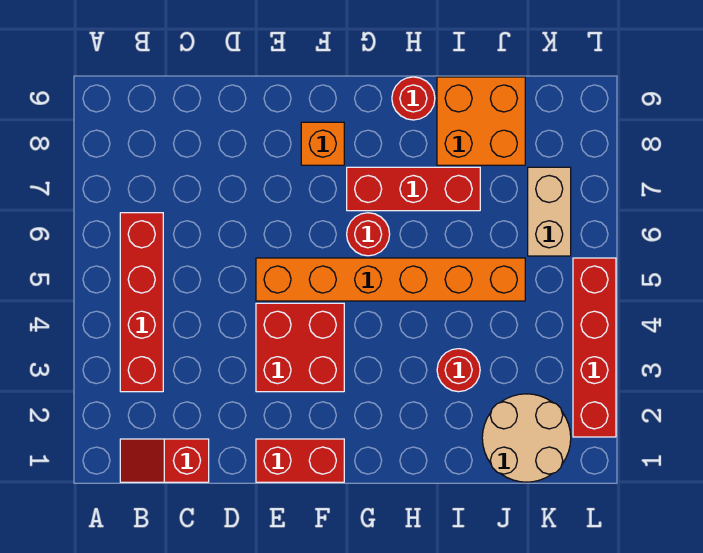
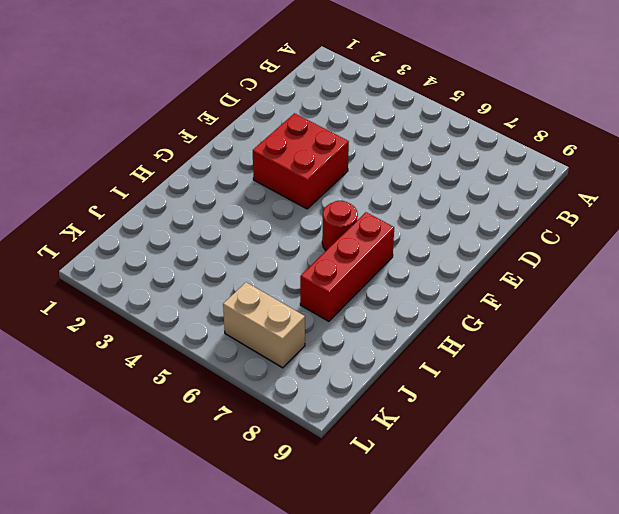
none -> red slope B1:C1 level 1 top C
none -> red brick B3:B6 level 1
none -> red brick E1:F1 level 1

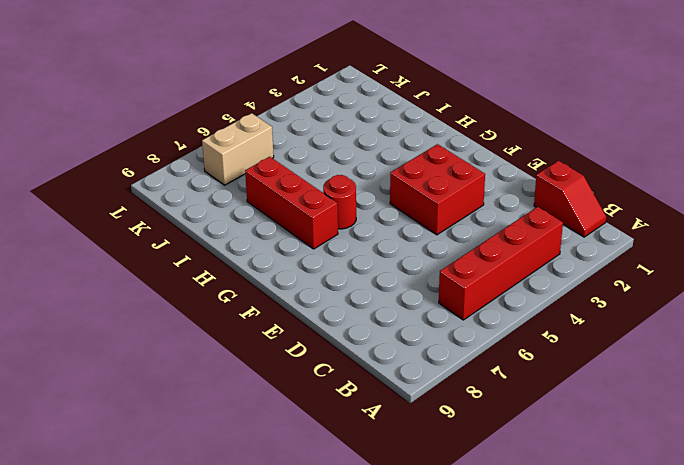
none -> red brick E1:F1 level 1
none -> orange brick E5:J5 level 1
none -> orange brick F8 level 1

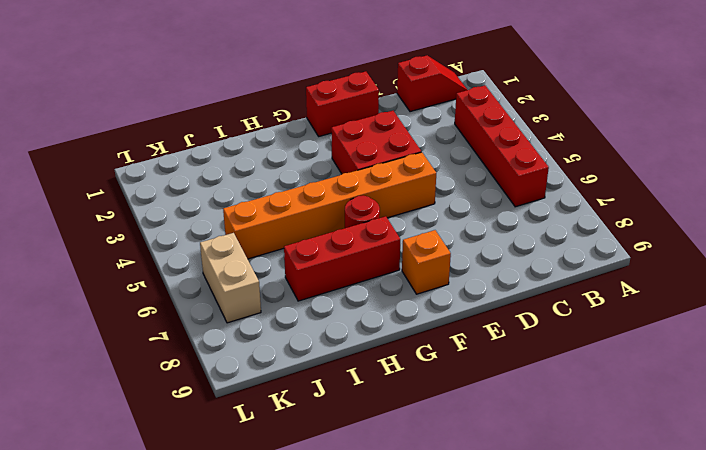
none -> red round brick H9 level 1
none -> red round brick I3 level 1
none -> orange brick I8:J9 level 1

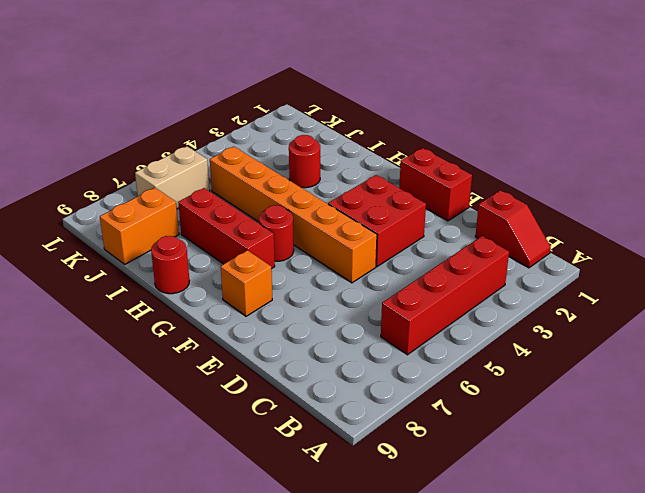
orange brick J8:J9 level 1 -> orange brick I8:J9 level 1
none -> tan round brick J1:K2 level 1
none -> red brick L2:L5 level 1

